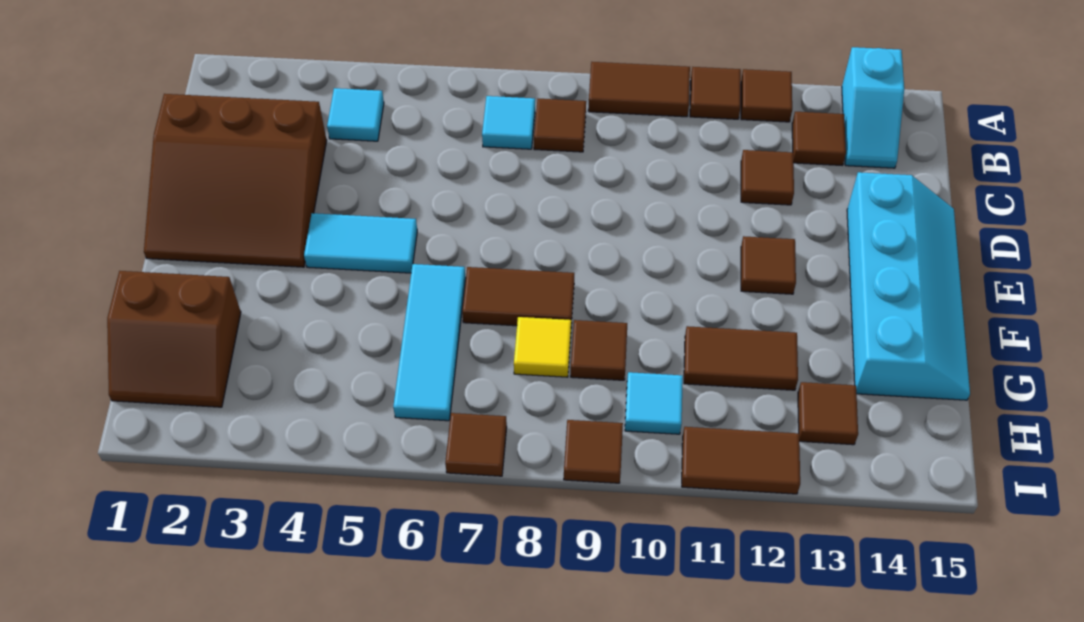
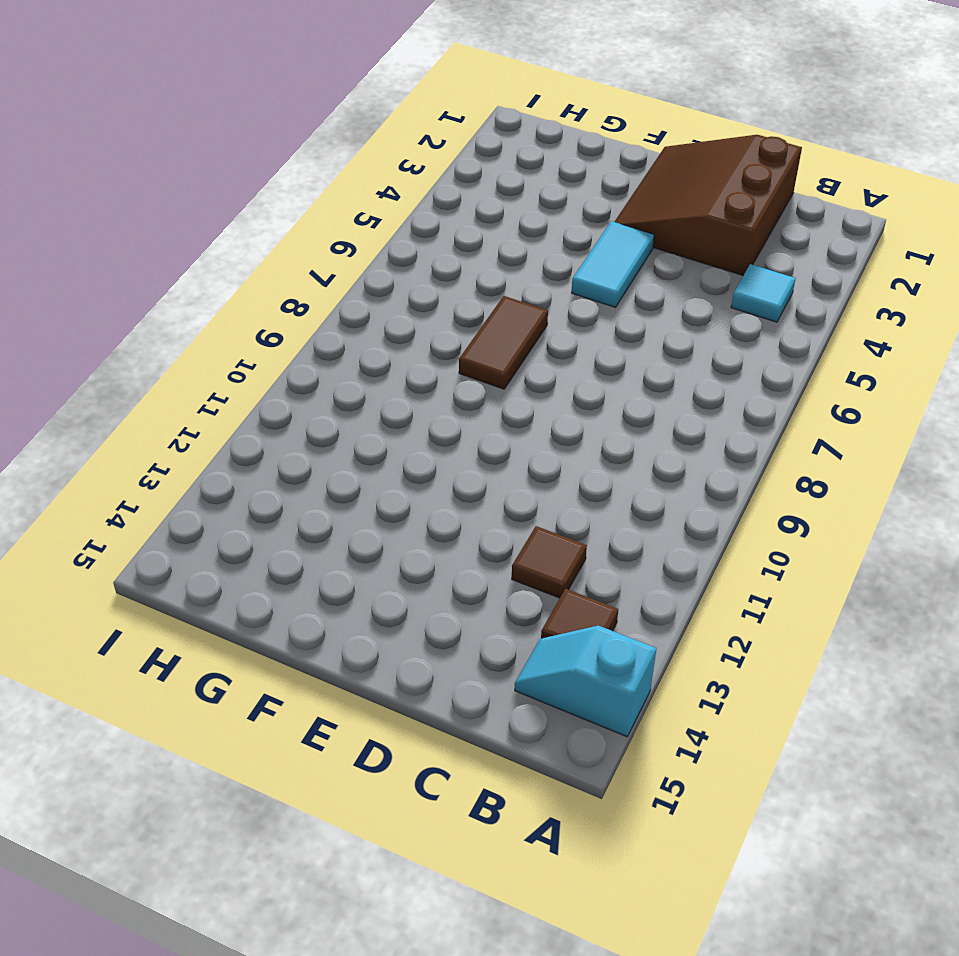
none -> brown tile A9:A10 level 1
none -> brown tile A11 level 1
none -> brown tile A12 level 1

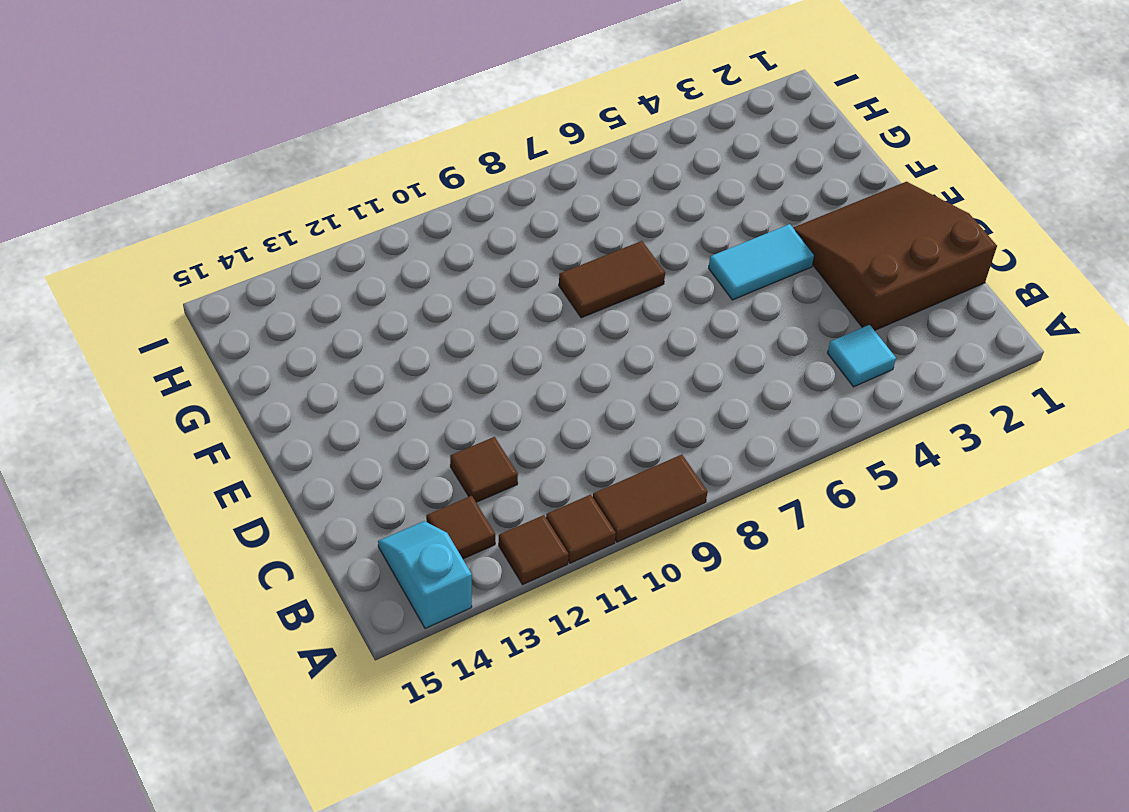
none -> cyan tile B7 level 1
none -> brown tile B8 level 1
none -> cyan slope D14:G15 level 1 top 14

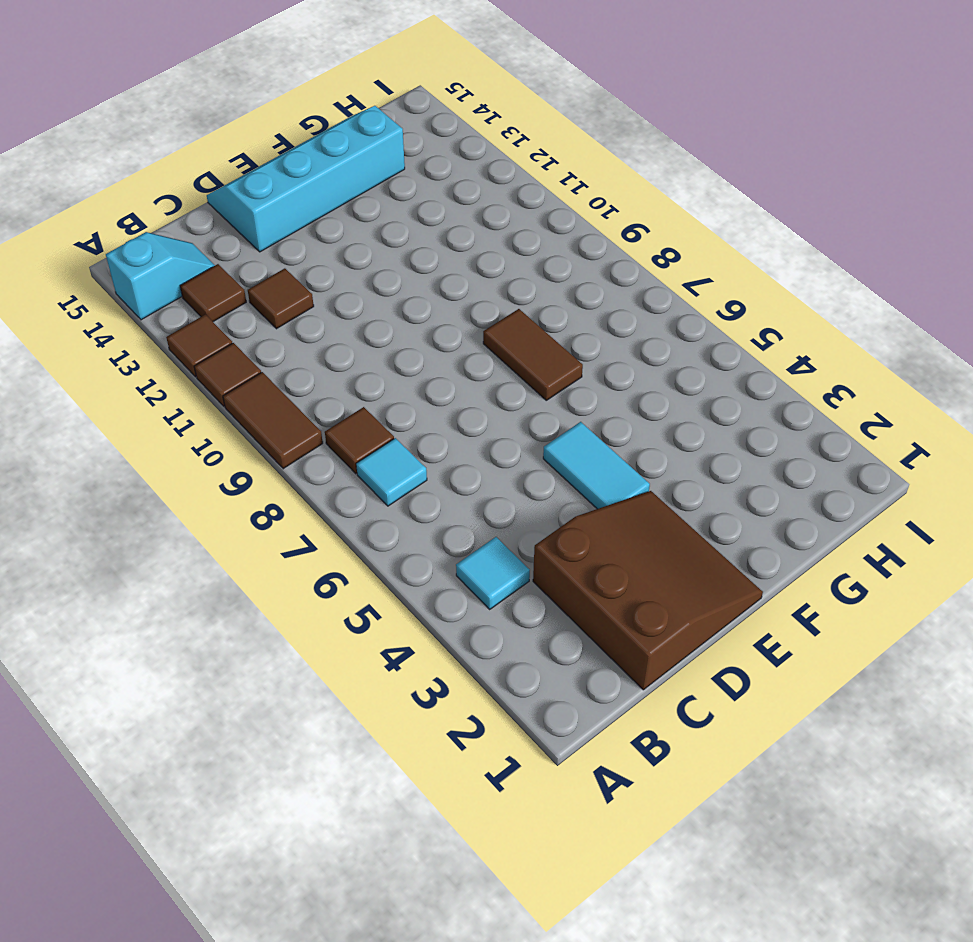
none -> brown tile E12 level 1
none -> cyan tile F6:H6 level 1
none -> brown slope G1:H2 level 1 top G

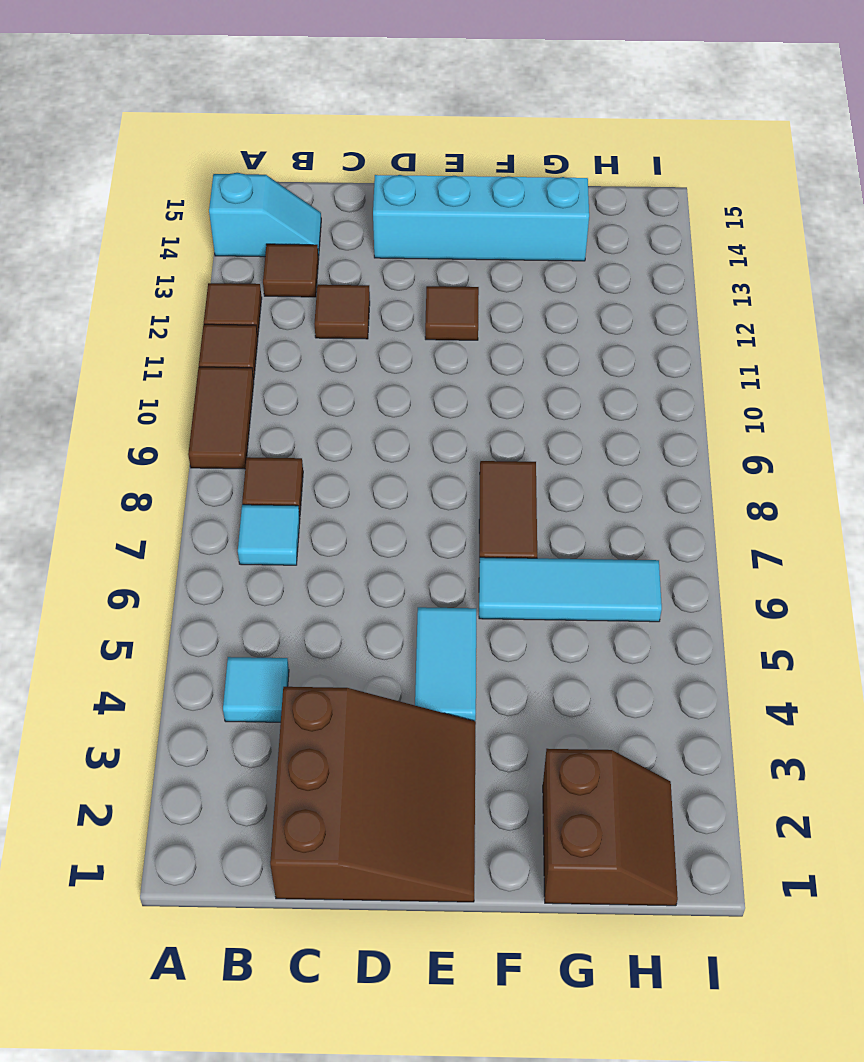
none -> yellow tile G8 level 1
none -> brown tile G9 level 1
none -> brown tile G11:G12 level 1

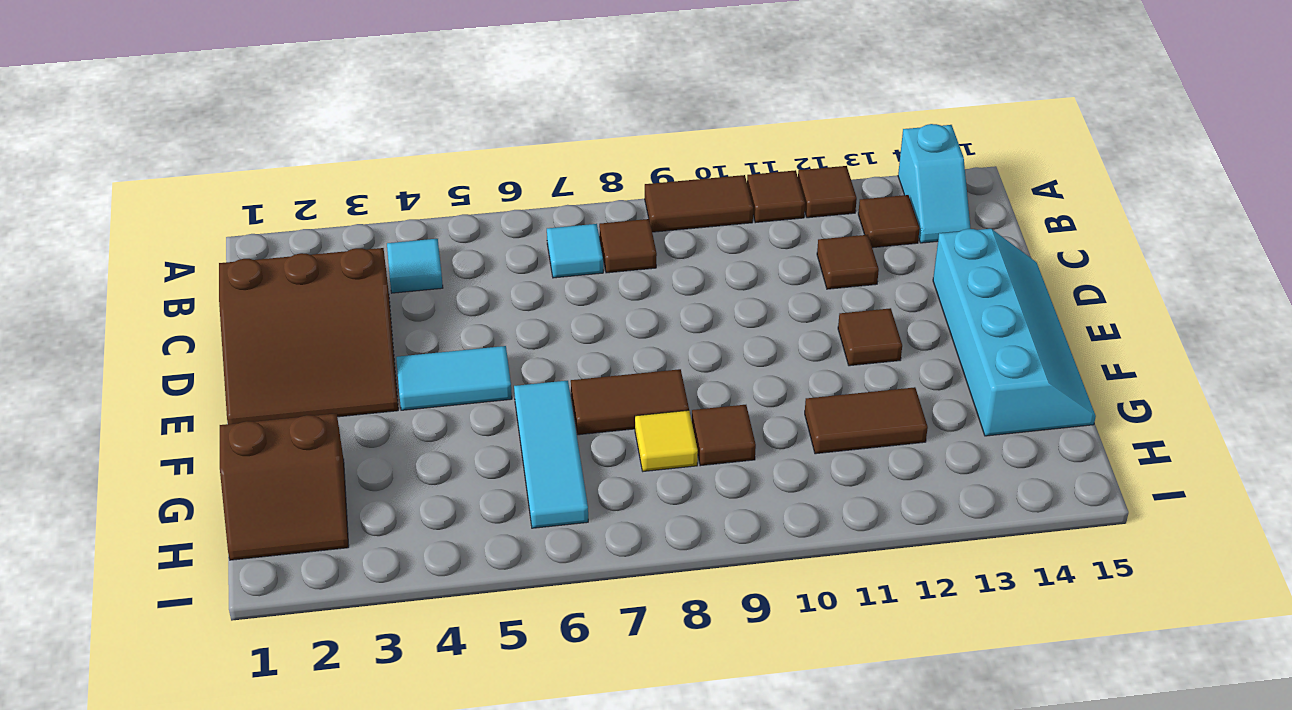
none -> cyan tile H10 level 1
none -> brown tile H13 level 1
none -> brown tile I7 level 1

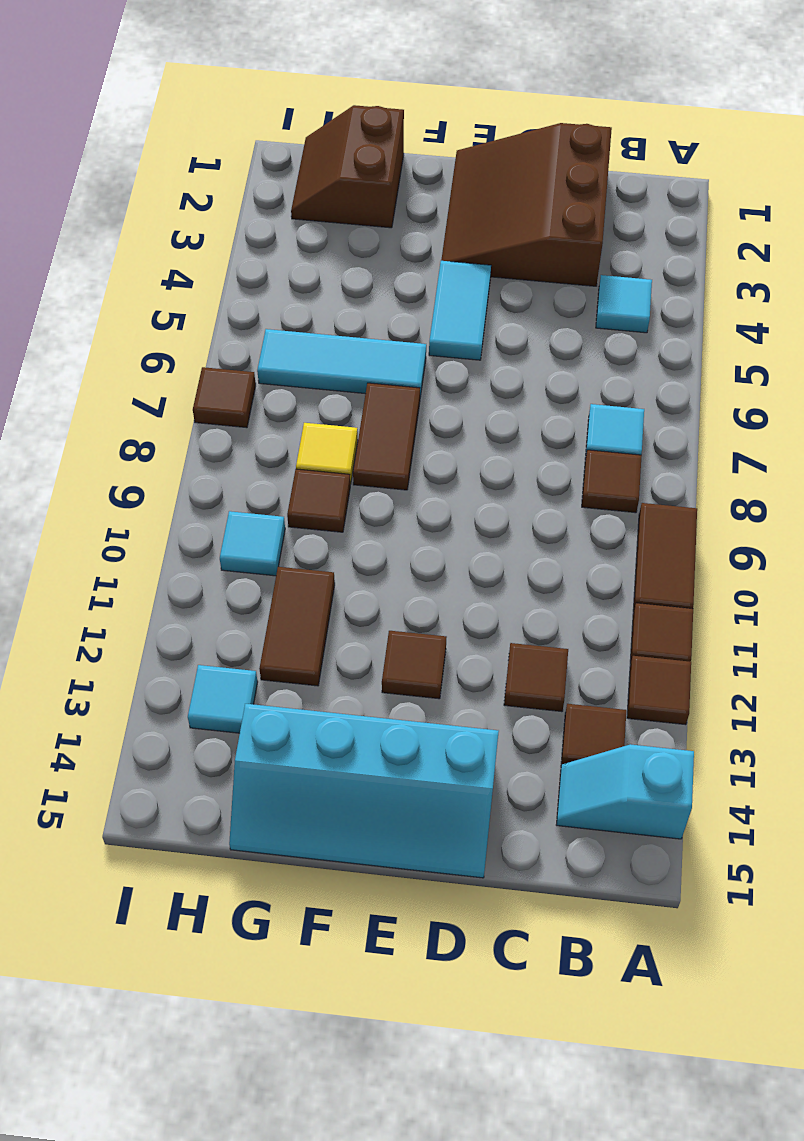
cyan tile H13 level 1 -> brown tile H13 level 1
none -> brown tile I9 level 1
none -> brown tile I11:I12 level 1

